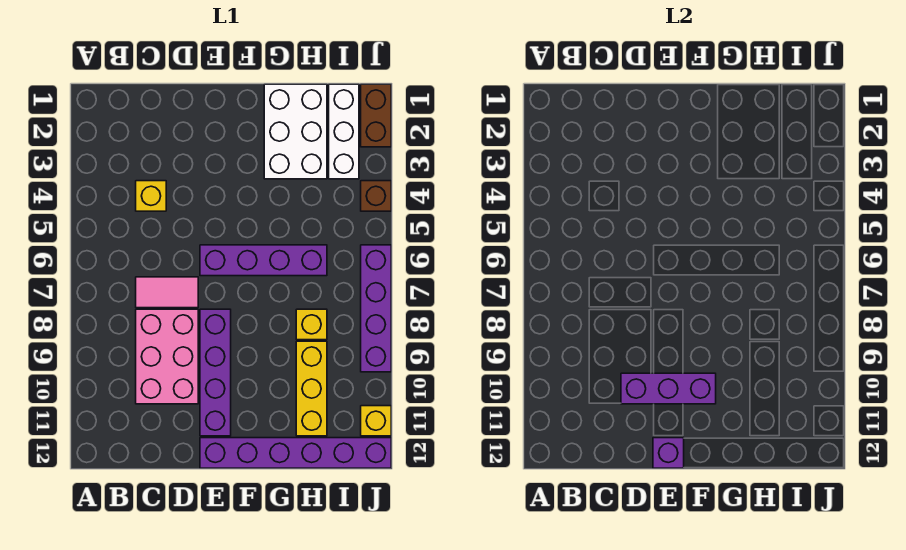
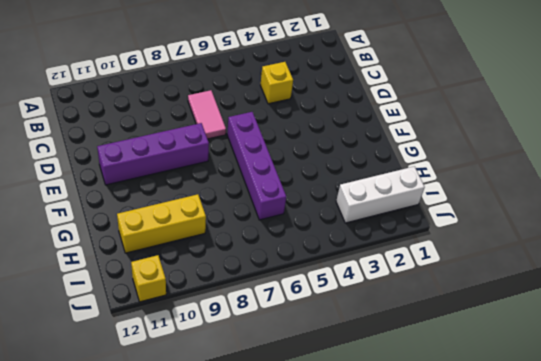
none -> pink brick C8:D10 level 1
none -> purple brick E12:J12 level 1
none -> white brick G1:H3 level 1

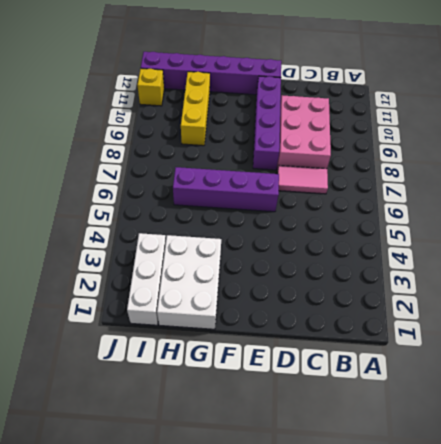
none -> yellow brick C4 level 1
none -> yellow brick H8 level 1
none -> brown brick J1:J2 level 1

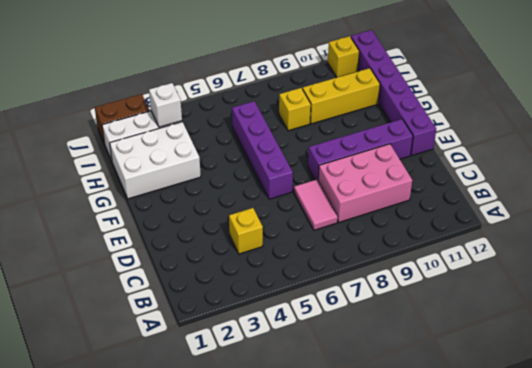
white brick I3 level 2 -> none
none -> brown brick J4 level 1
none -> purple brick J6:J9 level 1
none -> purple brick D10:F10 level 2

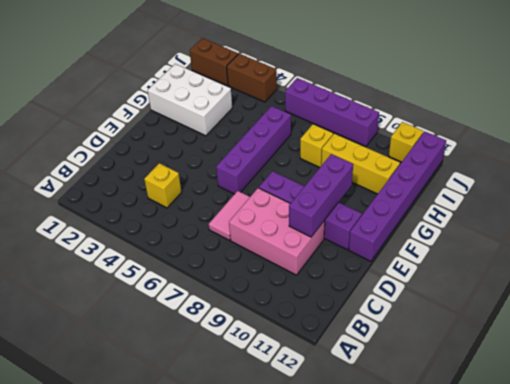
brown brick J3:J4 level 1 -> brown brick J4 level 1
none -> white brick I1:I3 level 1
none -> purple brick E12 level 2

